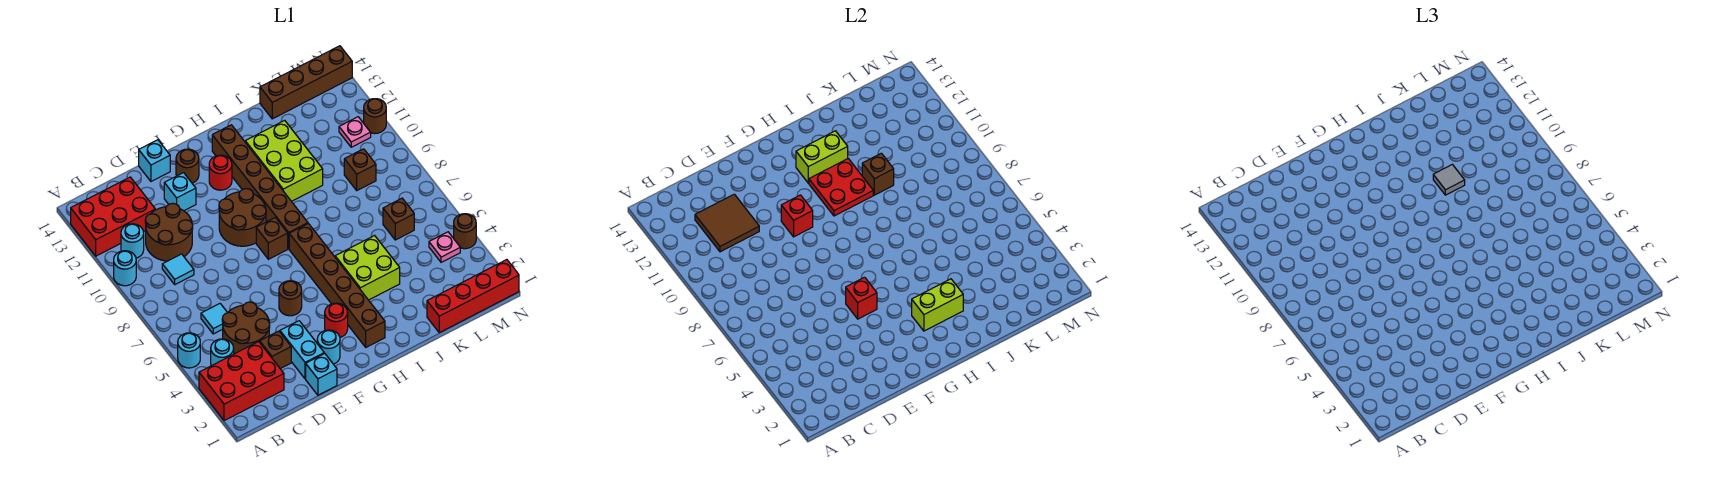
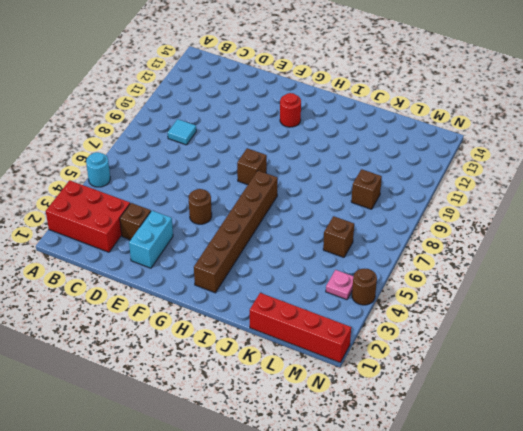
none -> cyan round brick A10 level 1
none -> red brick A12:C13 level 1
none -> cyan round brick B4 level 1
none -> cyan round brick B11 level 1

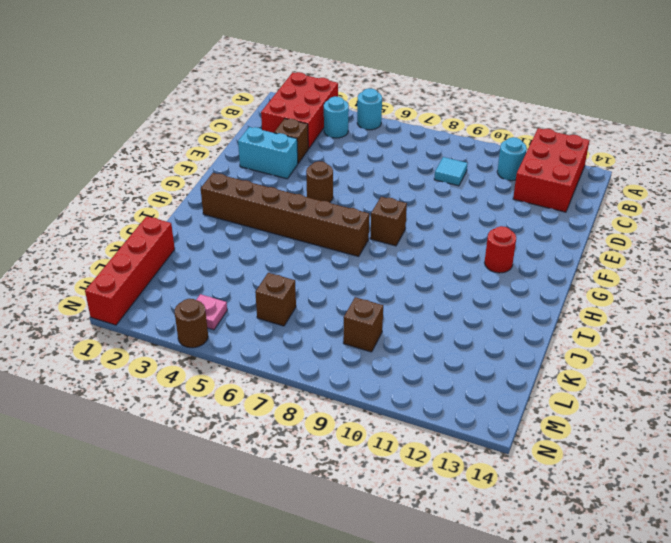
none -> cyan round brick A10 level 1
none -> brown round brick C4:D5 level 1
none -> cyan tile C6 level 1
none -> brown round brick C10:D11 level 1

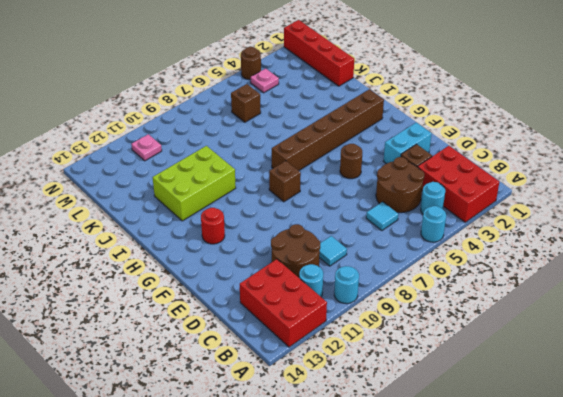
none -> cyan brick E1 level 1
none -> cyan brick E12 level 1
none -> cyan brick E14 level 1
none -> cyan round brick F2 level 1

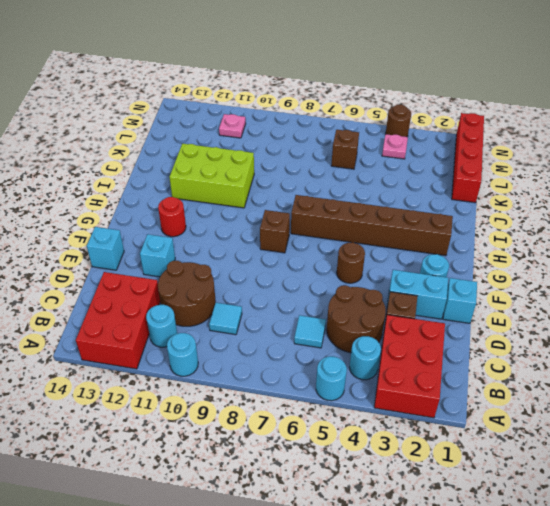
none -> brown round brick F9:G10 level 1
none -> brown round brick F13 level 1
none -> red round brick G3 level 1
none -> brown brick H8:H13 level 1

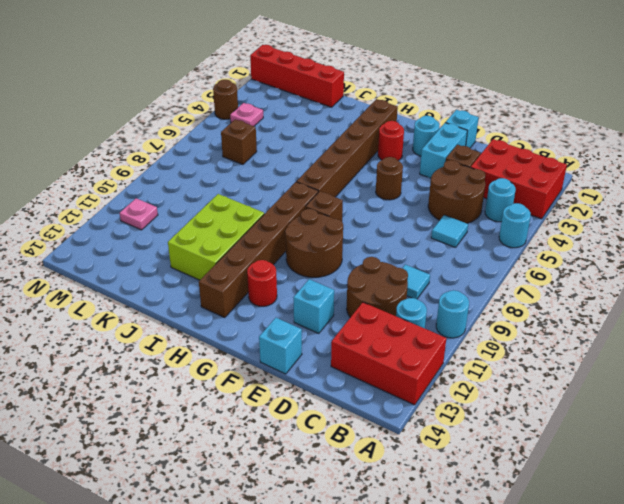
none -> brown round brick F13 level 1
none -> lime brick I4:J5 level 1
none -> brown brick K14:N14 level 1
none -> brown brick L9 level 1

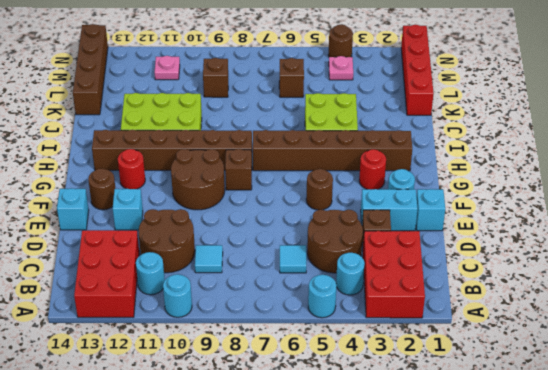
none -> brown round brick N11 level 1
none -> brown tile C11:D12 level 2
none -> red brick F5 level 2
none -> red brick F10 level 2

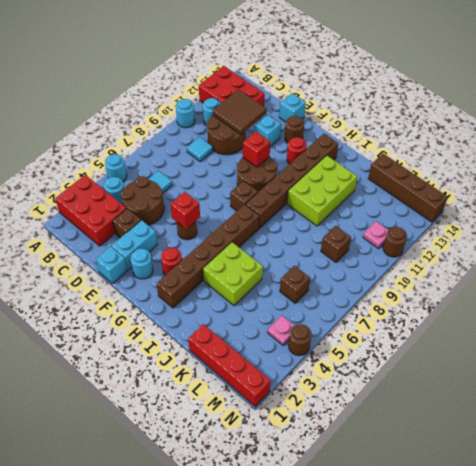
none -> lime brick H3:I3 level 2
none -> red plate H10:I11 level 2
none -> lime brick H12:I12 level 2
none -> brown brick J10 level 2

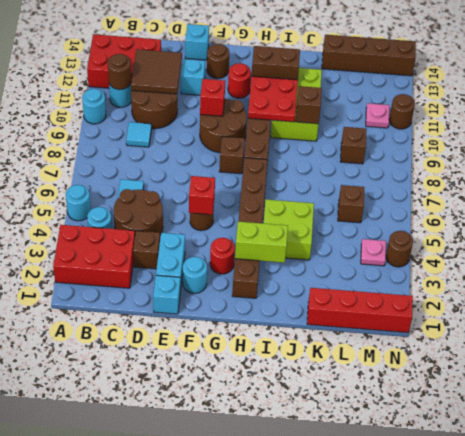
brown round brick B11 level 2 -> none
brown brick H12:I12 level 2 -> lime brick H12:I12 level 2
none -> grey tile J10 level 3

